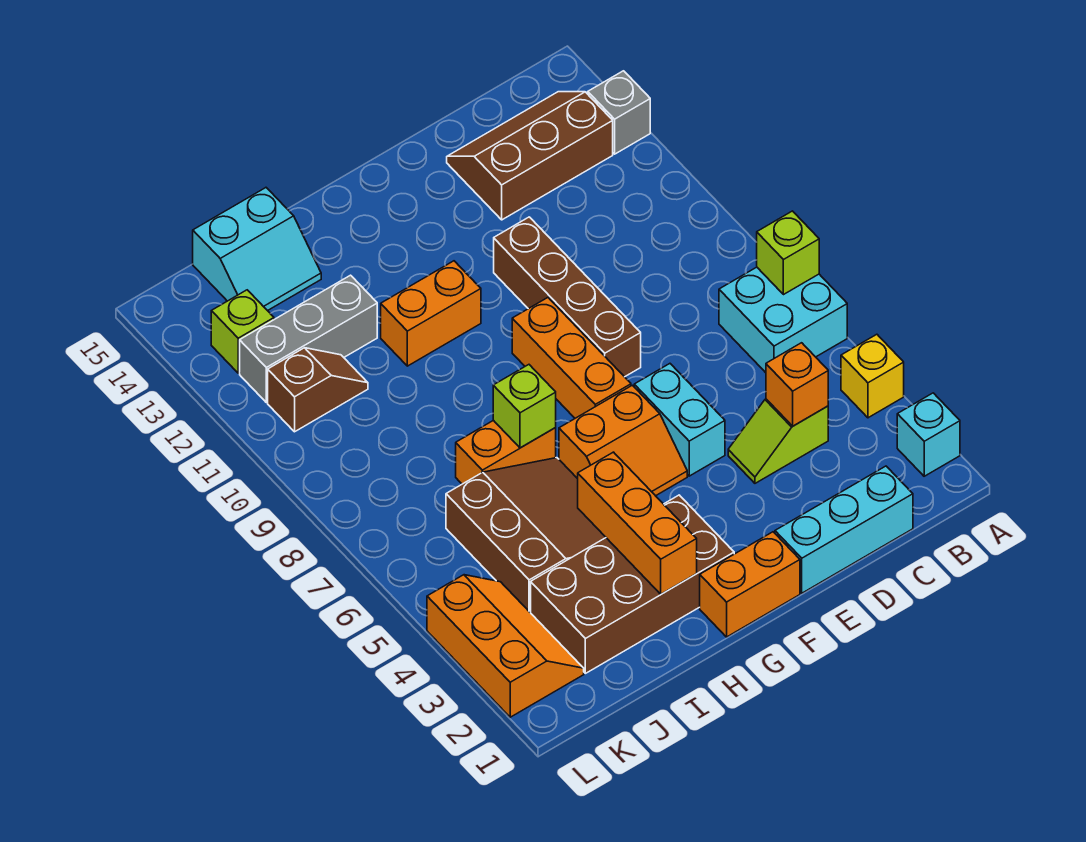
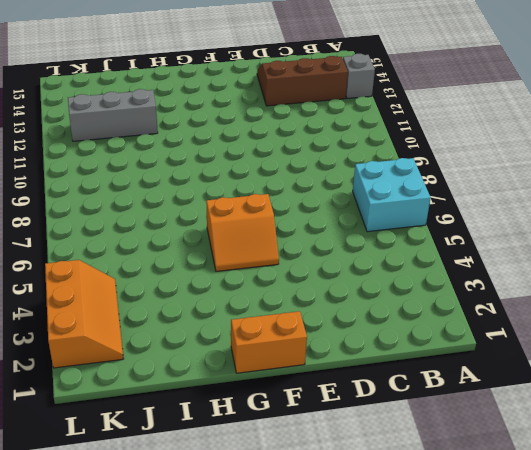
none -> cyan brick A2 level 1
none -> yellow brick A4 level 1
none -> cyan brick C1:E1 level 1

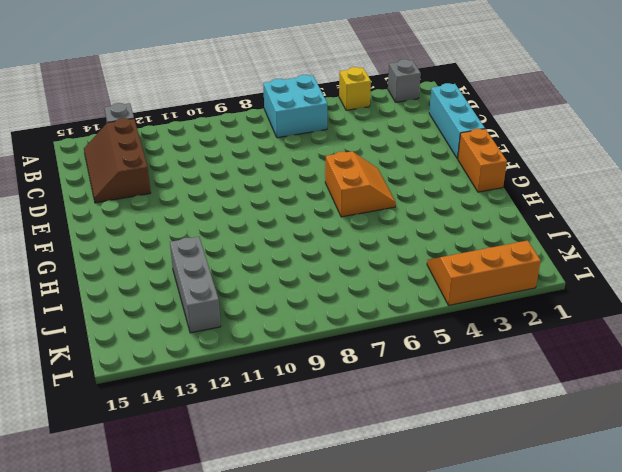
grey brick A2 level 1 -> cyan brick A2 level 1
none -> lime slope C4:D4 level 1 top C
none -> cyan brick E5:E6 level 1
none -> brown brick E8:E11 level 1

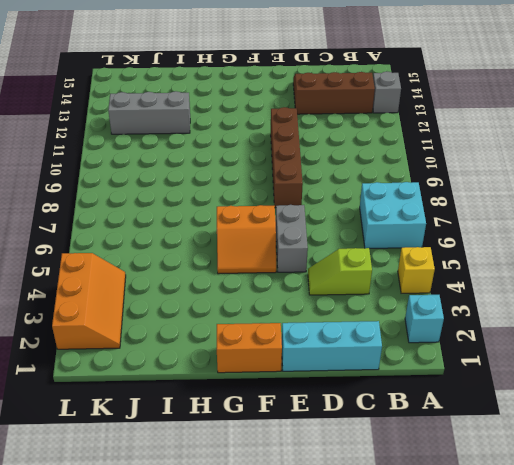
grey brick E5:E6 level 1 -> cyan brick E5:E6 level 1
none -> orange brick F7:F9 level 1
none -> brown brick G2:J3 level 1
none -> orange brick G11:H11 level 1

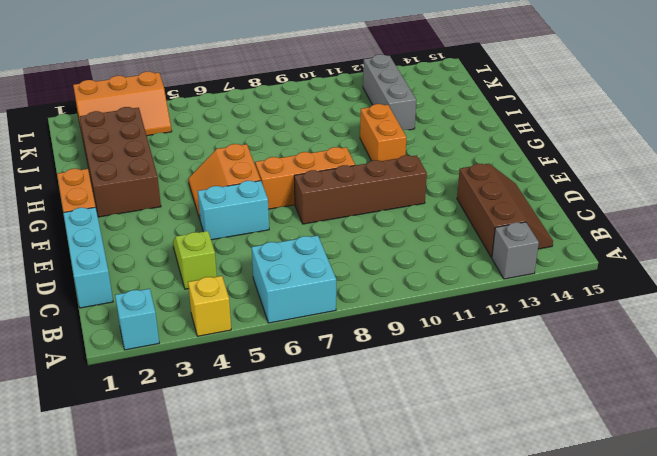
none -> brown slope H4:J6 level 1 top J
none -> orange brick H7:I7 level 1
none -> cyan slope I14:J15 level 1 top 15

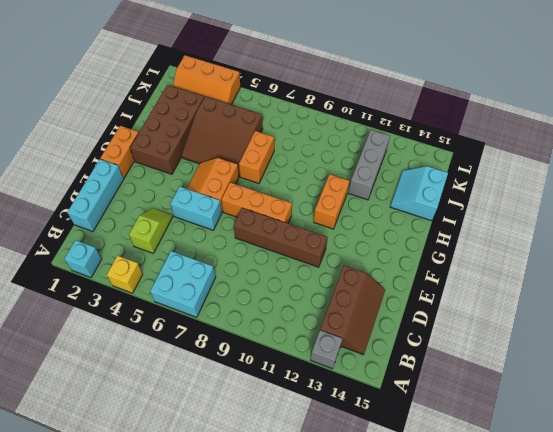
none -> brown slope J11:K11 level 1 top K
none -> lime brick K13 level 1
none -> lime brick A7 level 2

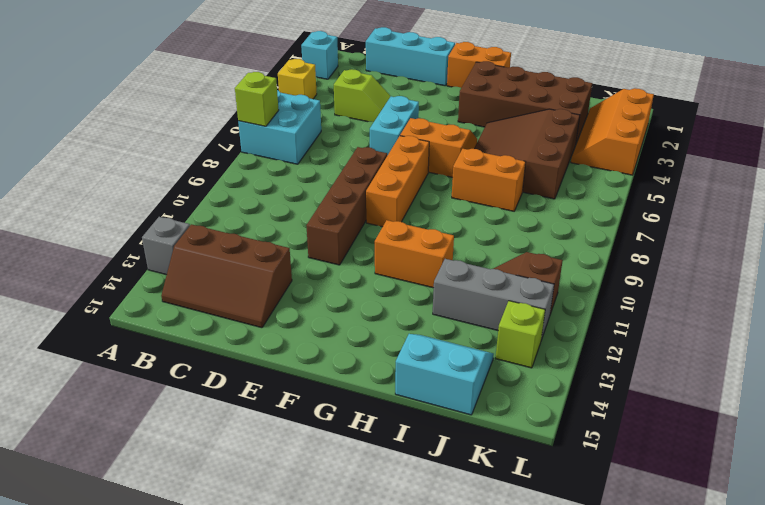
none -> orange brick C4 level 2
none -> orange brick H2:H4 level 2
none -> lime brick H7 level 2

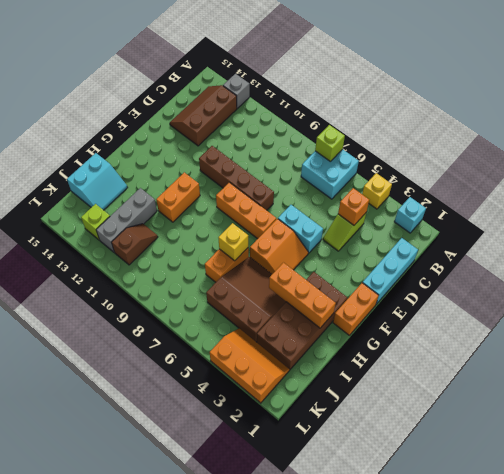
yellow brick H7 level 2 -> lime brick H7 level 2

